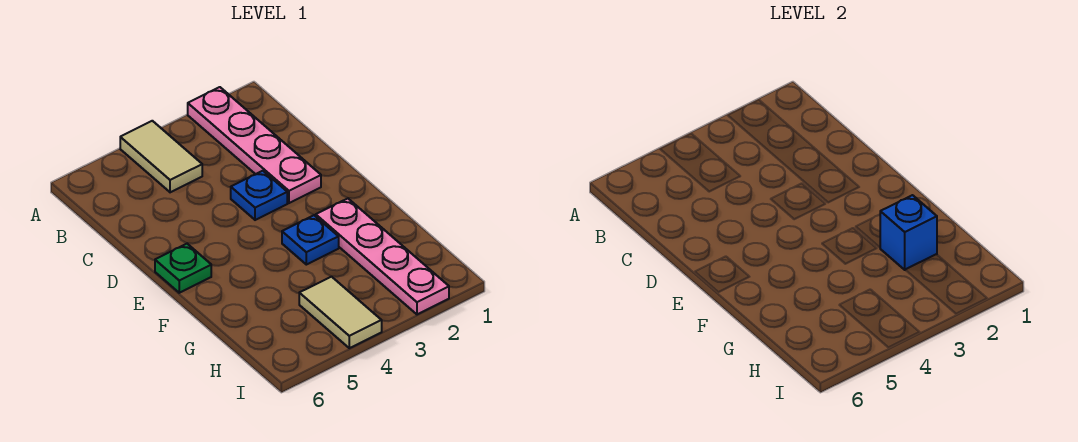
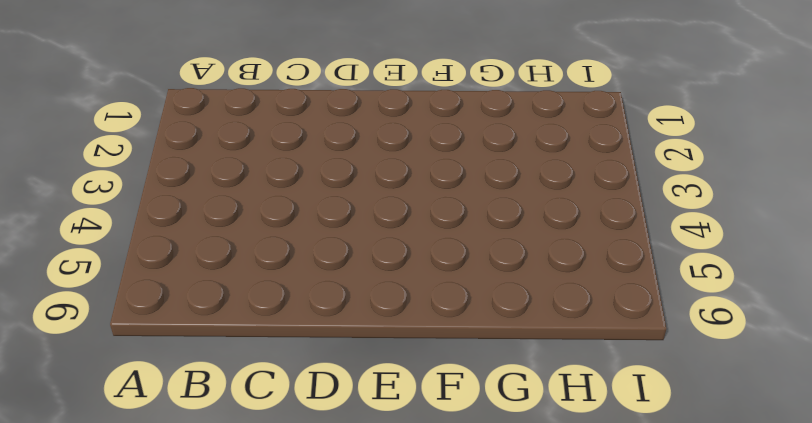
none -> pink plate A2:D2 level 1
none -> tan tile A4:B4 level 1

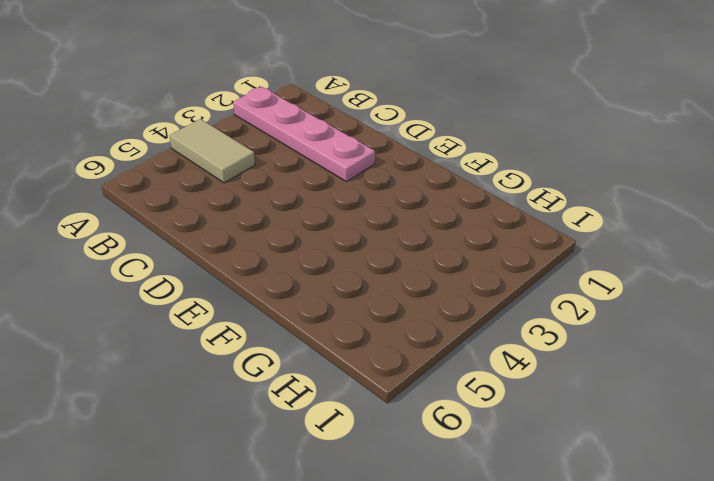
none -> blue plate D3 level 1
none -> green plate E6 level 1

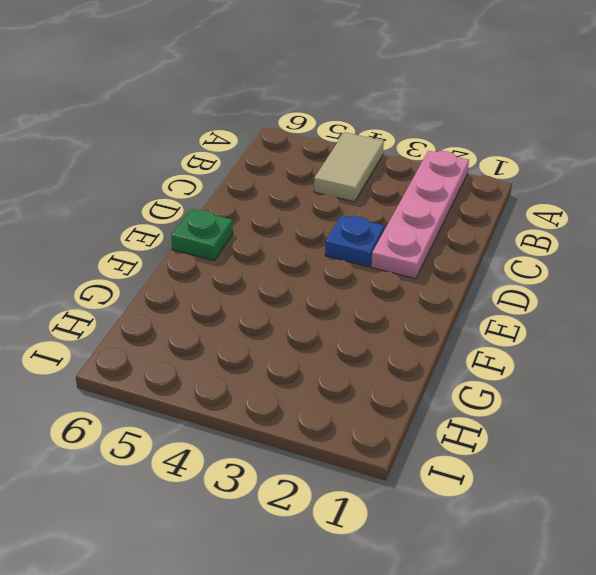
none -> pink plate F2:I2 level 1
none -> blue plate F3 level 1

